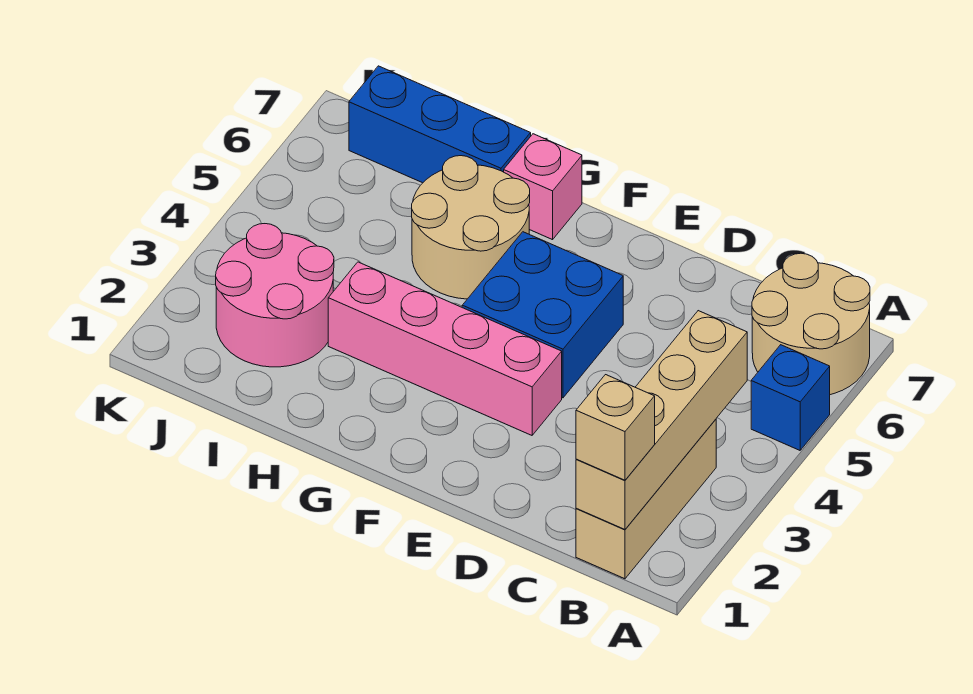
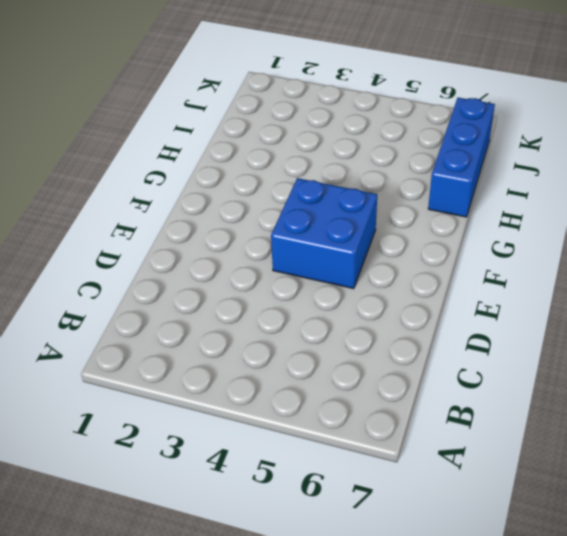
none -> blue brick A5 level 1
none -> tan round brick A6:B7 level 1

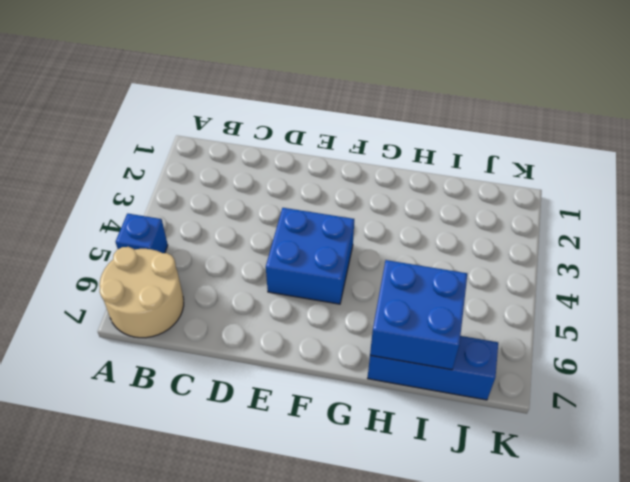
blue brick H6:I7 level 2 -> none
none -> tan brick B1:B3 level 1
none -> pink brick E3:H3 level 1

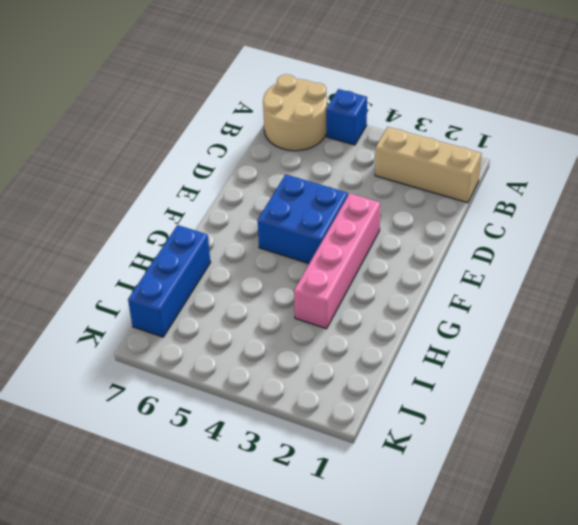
none -> tan round brick G5:H6 level 1
none -> pink brick G7 level 1

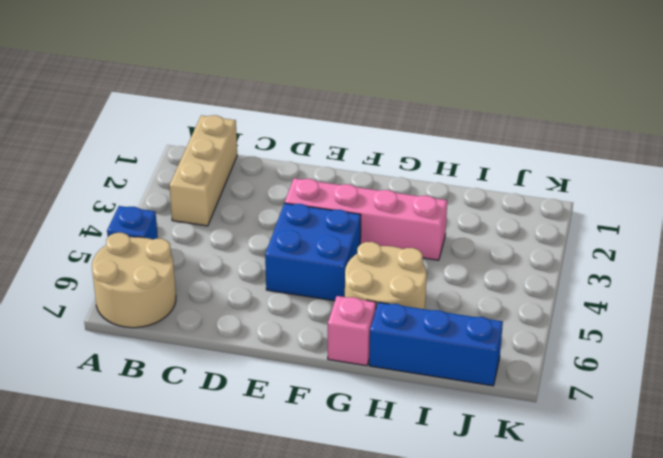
none -> pink round brick I2:J3 level 1
none -> tan brick B1:B4 level 2

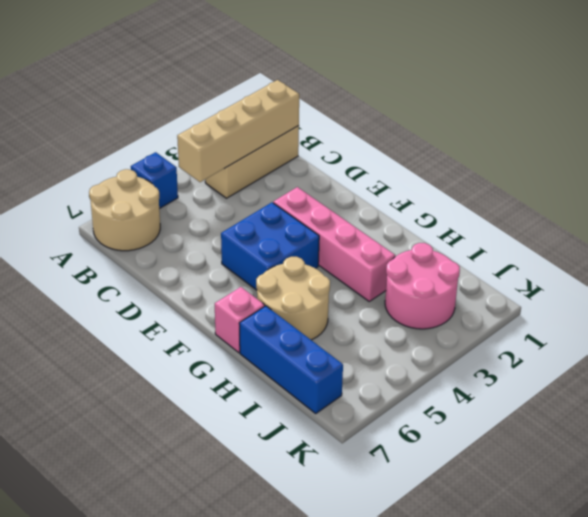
none -> tan brick B1 level 3

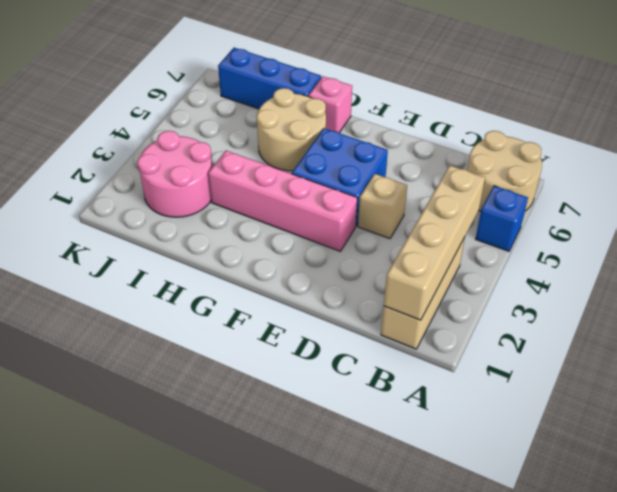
tan brick D4 level 1 -> tan brick B1 level 3

